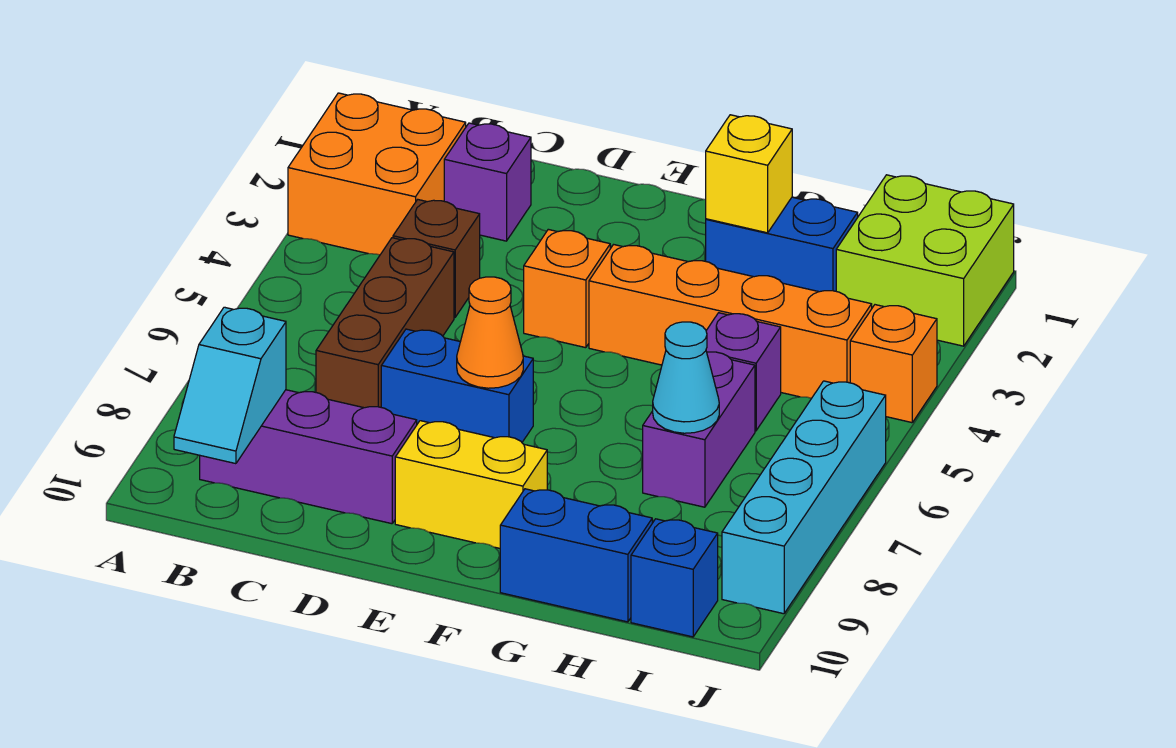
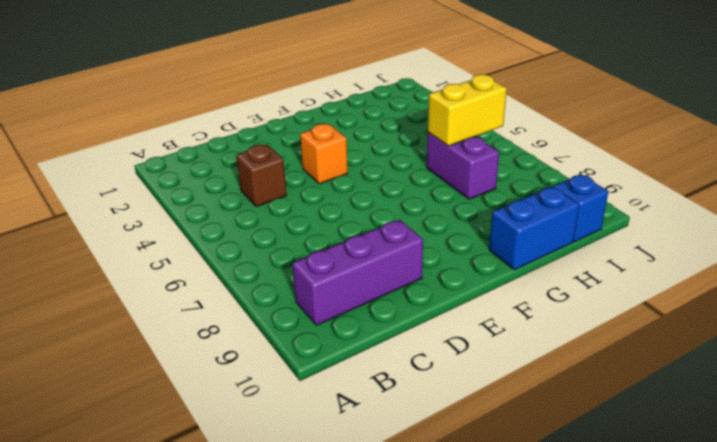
yellow brick H6:I6 level 2 -> yellow brick E9:F9 level 1
none -> orange brick A2:B3 level 1
none -> purple brick C2 level 1
none -> brown brick C5:C7 level 1

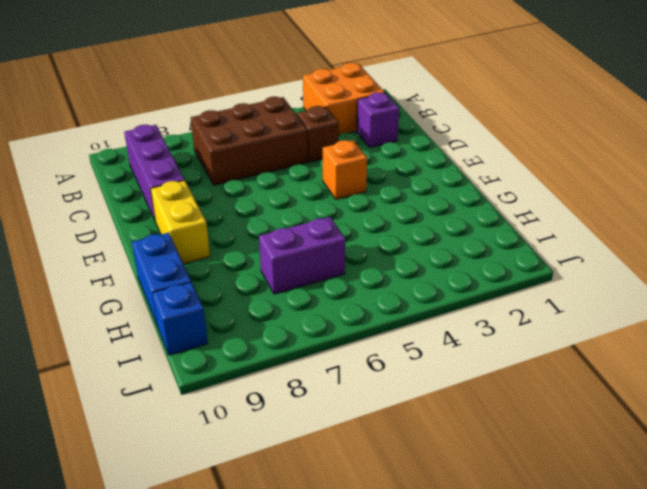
brown brick B5:C7 level 1 -> brown brick C5:C7 level 1
none -> blue brick D7:E7 level 1
none -> orange brick F4:I4 level 1
none -> blue brick G2:H2 level 1

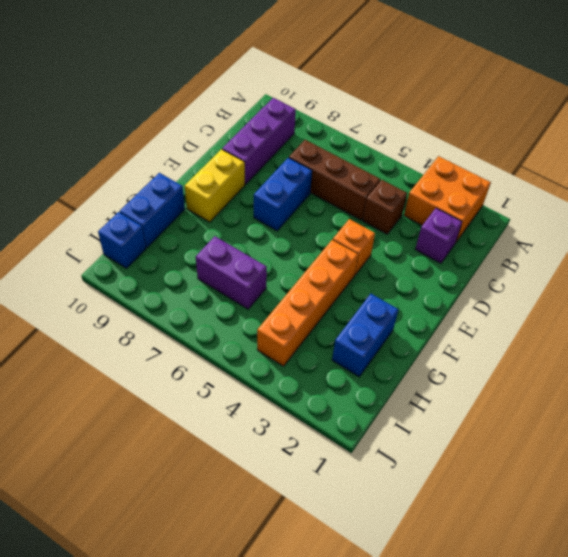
none -> purple brick H5 level 1
none -> lime brick I1:J2 level 1
none -> orange brick J4 level 1

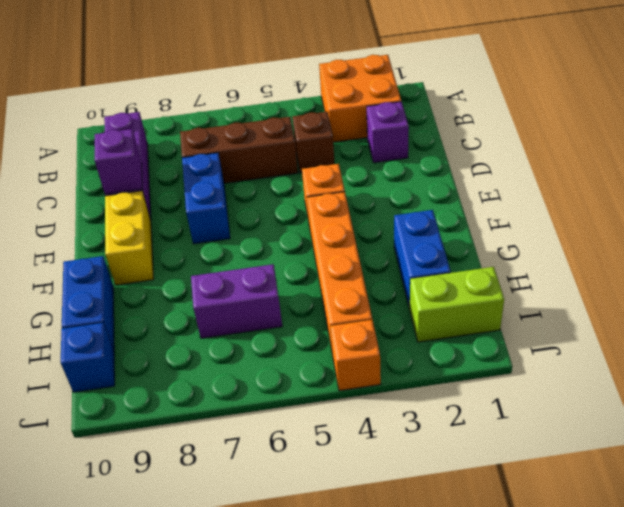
purple brick D9 level 2 -> purple brick H5 level 1
lime brick I1:I2 level 1 -> lime brick I1:J2 level 1
none -> cyan brick J6:J9 level 1
none -> cyan slope B9:B10 level 2 top 9
none -> orange cone E7 level 2

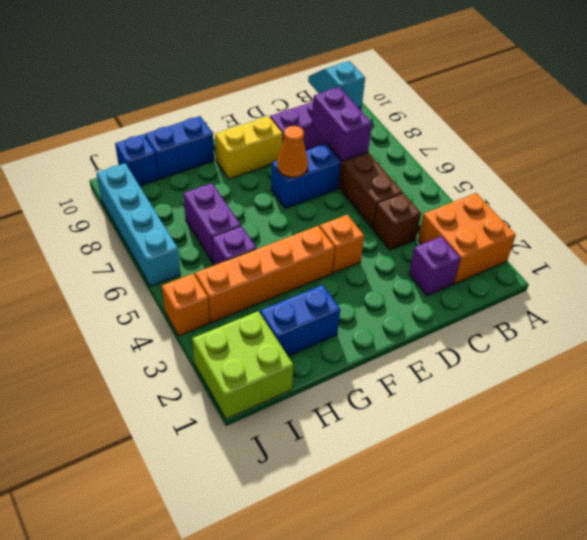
purple brick C7:C8 level 2 -> none
none -> yellow brick G2 level 2
none -> cyan cone H7 level 2

